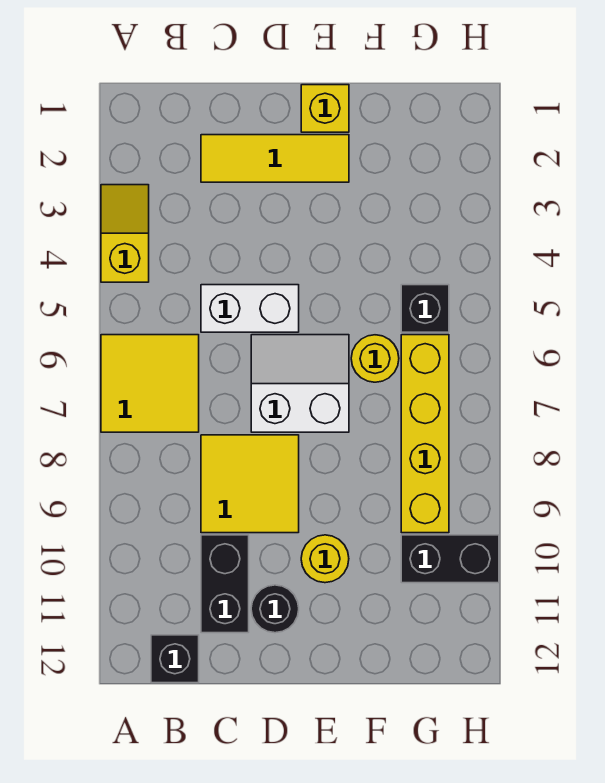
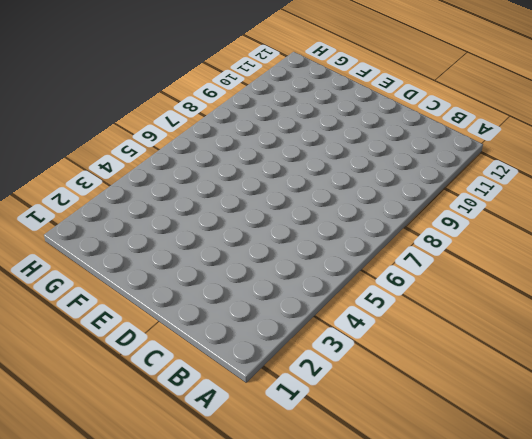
none -> yellow slope A3:A4 level 1 top 4
none -> yellow tile A6:B7 level 1
none -> black brick B12 level 1

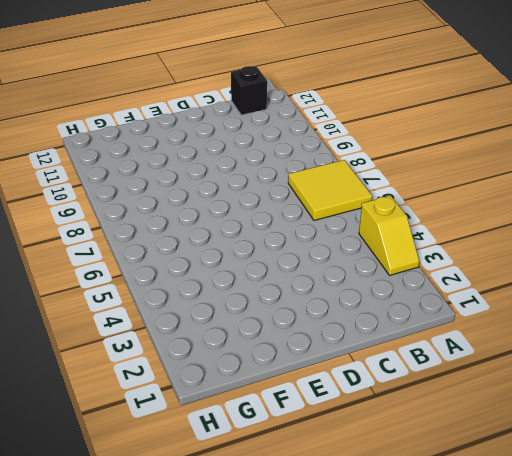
none -> yellow tile C2:E2 level 1
none -> white brick C5:D5 level 1
none -> yellow tile C8:D9 level 1

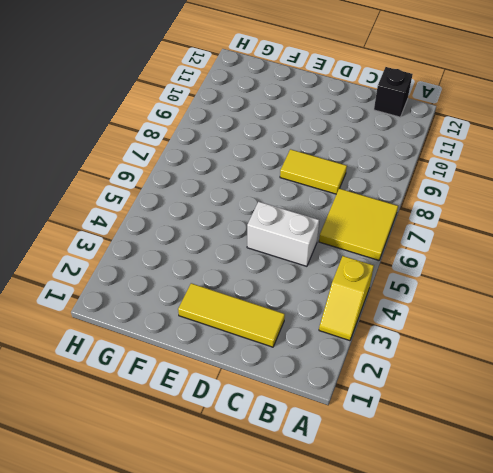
yellow tile C8:D8 level 1 -> yellow tile C8:D9 level 1
none -> black brick C10:C11 level 1
none -> white slope D6:E7 level 1 top 7
none -> black round brick D11 level 1

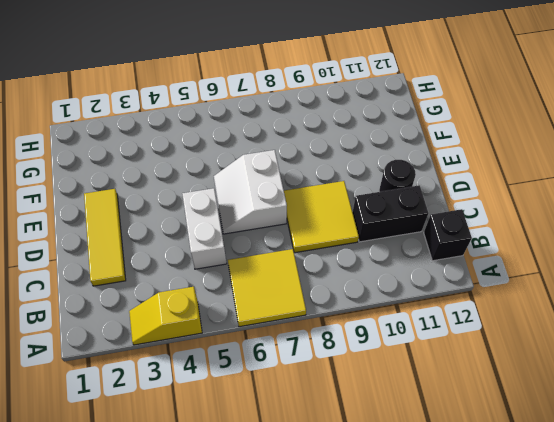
none -> yellow brick E1 level 1
none -> yellow round brick E10 level 1
none -> yellow round brick F6 level 1

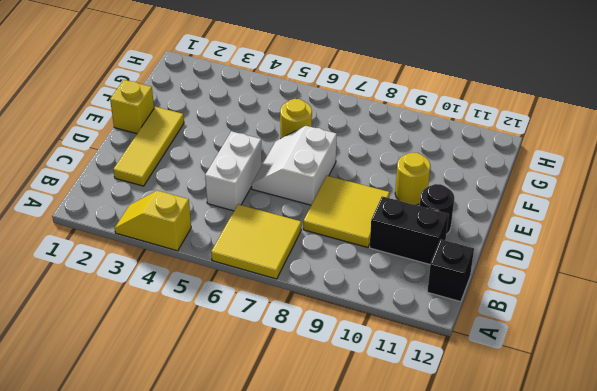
none -> black brick G5 level 1
none -> yellow brick G6:G9 level 1
none -> black brick G10:H10 level 1

